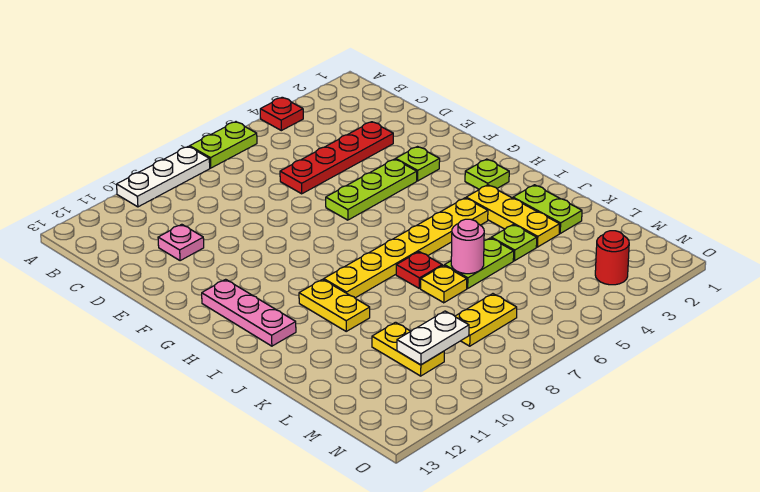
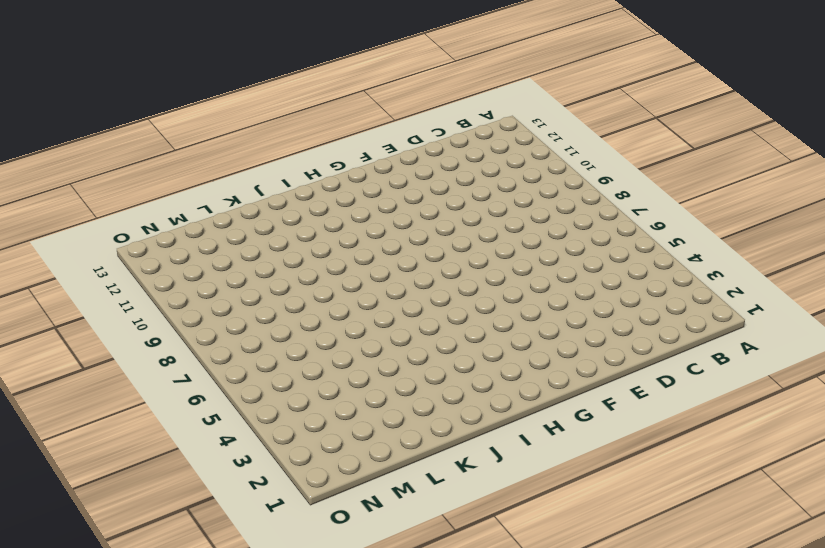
none -> red plate A4 level 1
none -> lime plate A6:A7 level 1
none -> white plate A8:A10 level 1

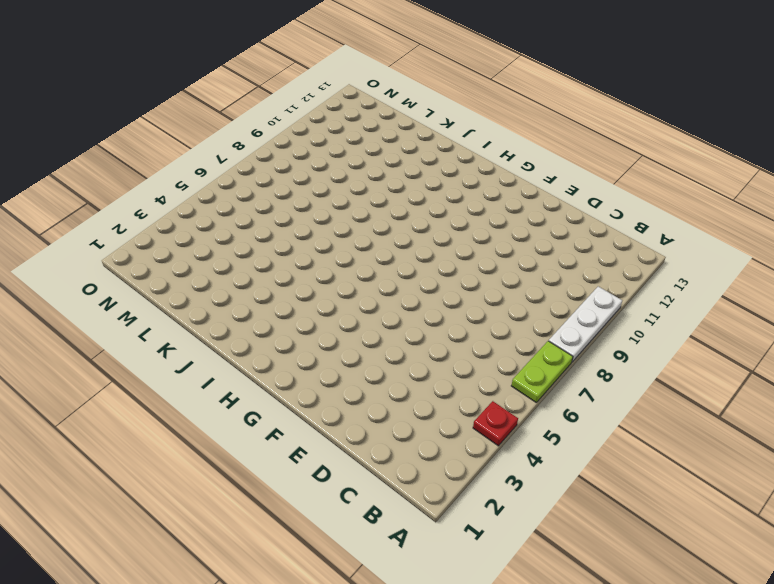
none -> red plate D3:D6 level 1
none -> pink plate D11 level 1
none -> lime plate F3 level 1

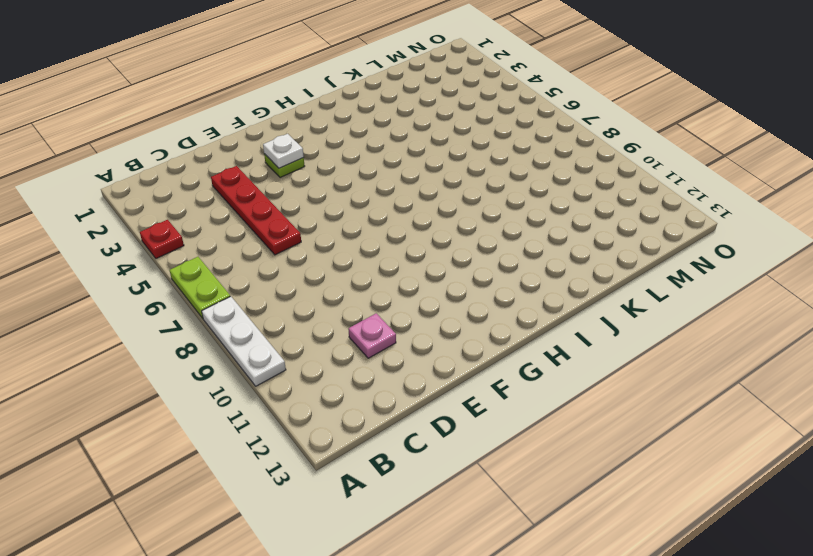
white plate F3 level 2 -> none
none -> lime plate F4:F6 level 1
none -> pink plate G12:I12 level 1
none -> lime plate H2 level 1

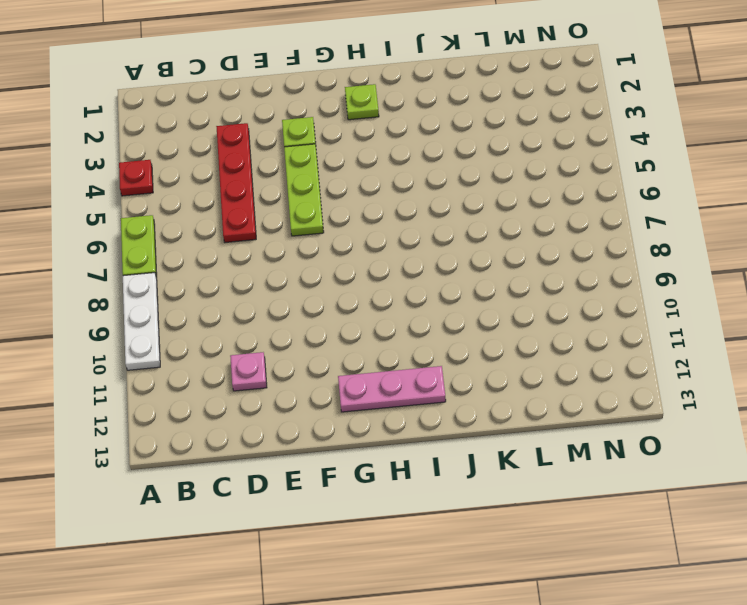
none -> yellow plate I3:K3 level 1
none -> yellow plate I4:I9 level 1
none -> yellow plate I10:J10 level 1

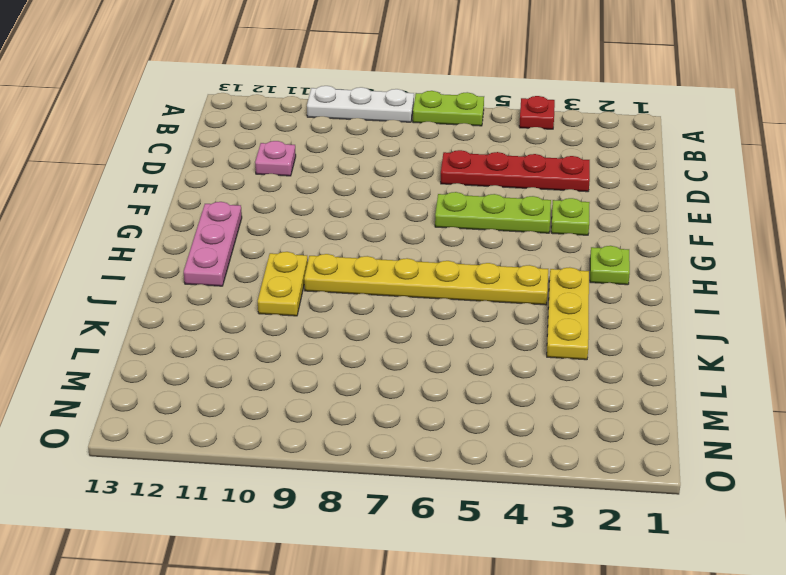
none -> lime plate J2:K2 level 1
none -> red plate J7 level 1
none -> lime plate K4 level 1

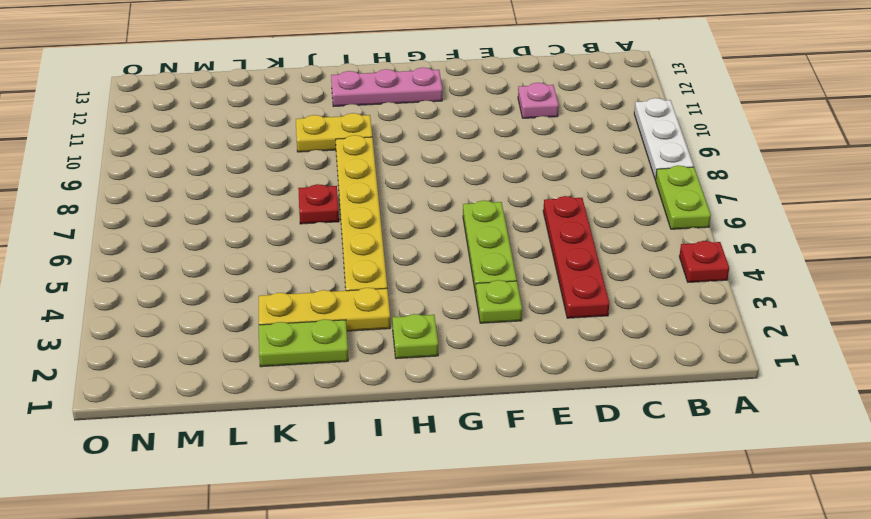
none -> lime plate K4 level 1
none -> lime plate K5:K6 level 1
none -> yellow plate K7 level 1

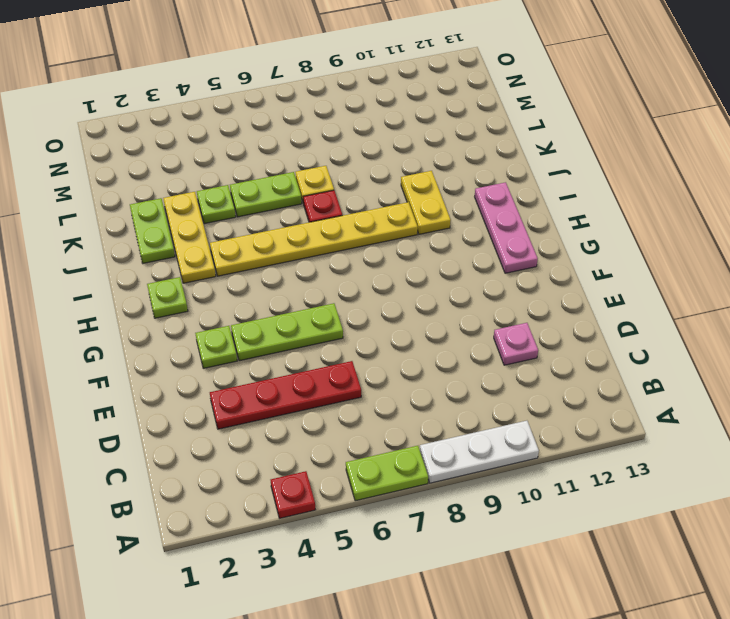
none -> yellow plate L10:M10 level 1
none -> yellow plate M7:M8 level 1
none -> red round brick N3 level 1

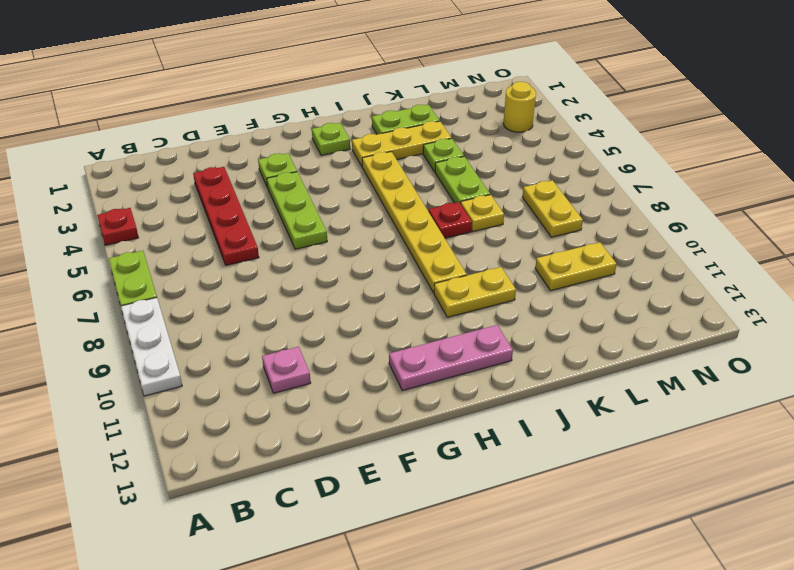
yellow round brick N3 level 1 -> red round brick N3 level 1
none -> pink round brick K6 level 2
none -> white plate M9:M10 level 2

